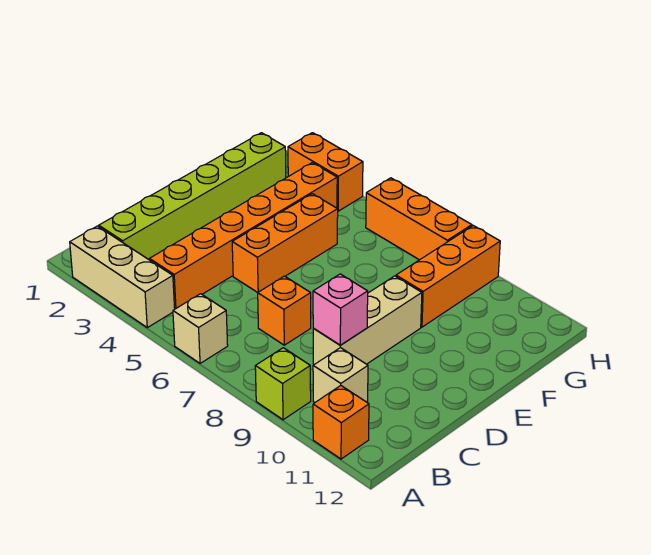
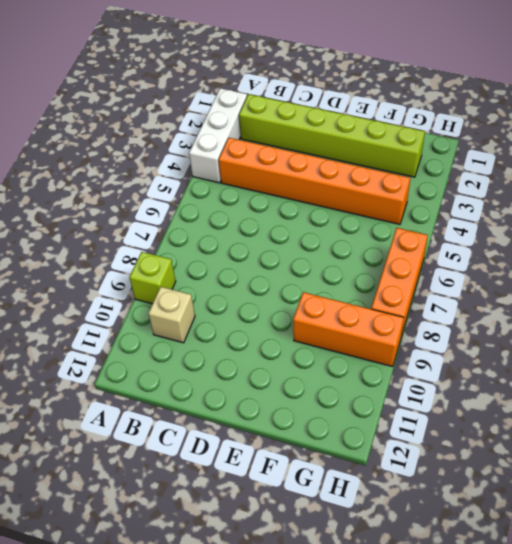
white brick A2:A4 level 1 -> tan brick A2:A4 level 1
none -> tan brick A6 level 1
none -> orange brick A11 level 1
none -> orange brick C7 level 1

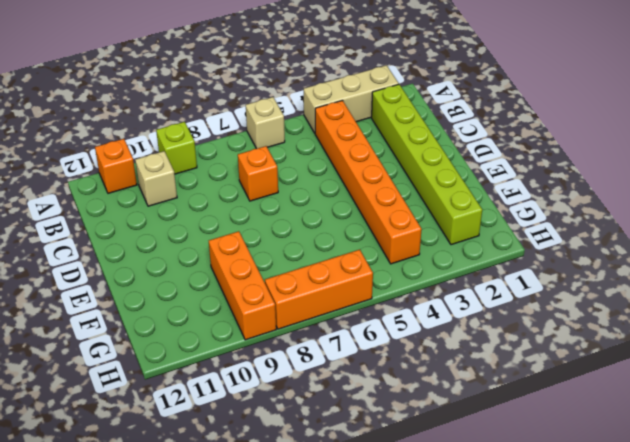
none -> tan brick C9:E9 level 1
none -> orange brick D5:F5 level 1
none -> orange brick H3:H4 level 1

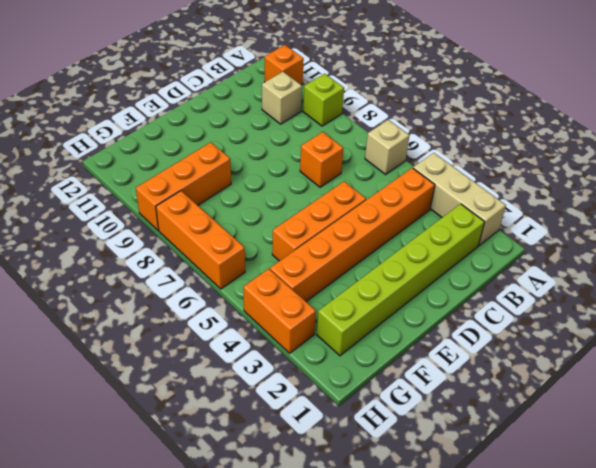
none -> tan brick C9:E9 level 1
none -> pink brick C9 level 2

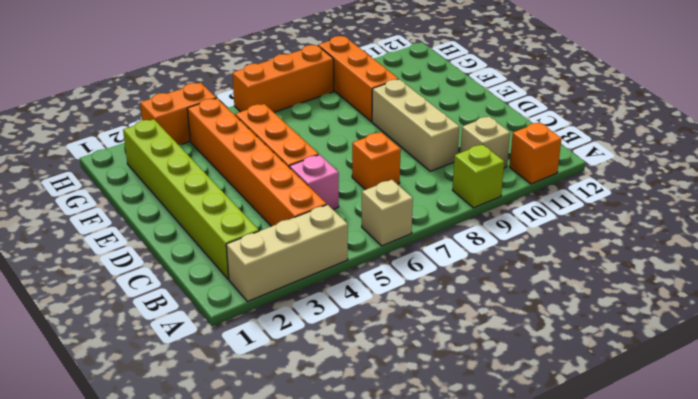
pink brick C5 level 1 -> pink brick C9 level 2

